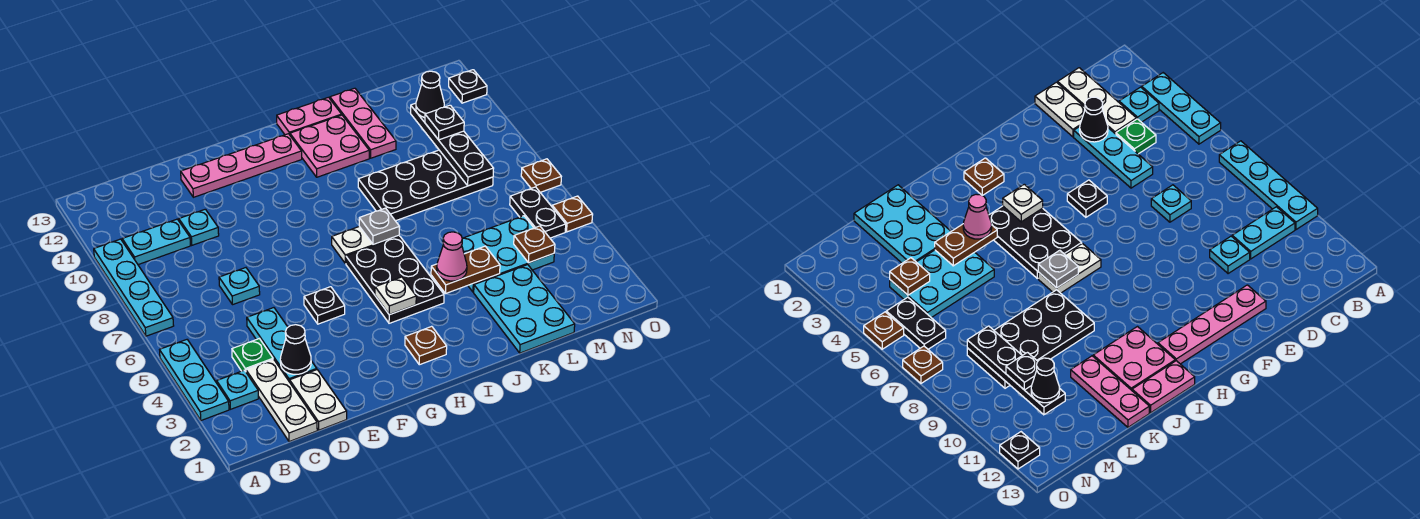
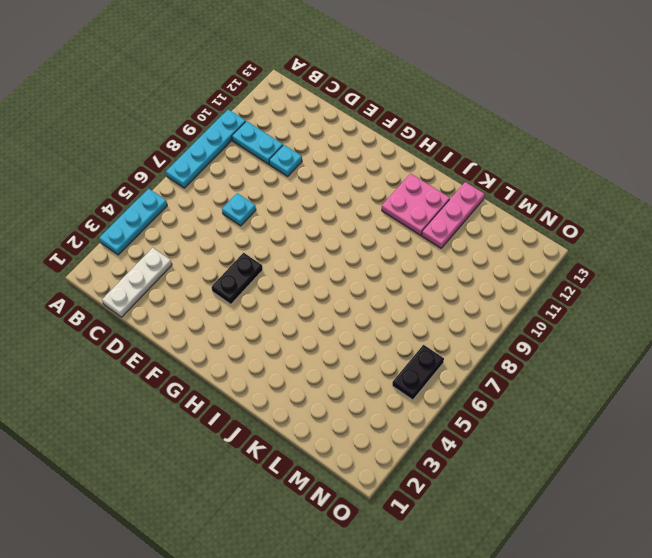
black plate F4:F5 level 1 -> black plate F5 level 1
none -> cyan plate B3 level 1
none -> green plate C4 level 1
none -> white plate D1:D2 level 1
none -> cyan plate D3:D5 level 1

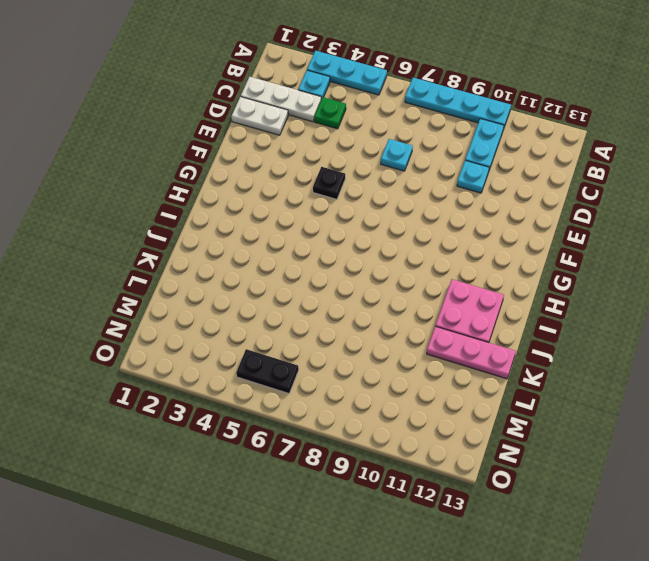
none -> cyan plate D3:D5 level 1
none -> pink plate E12:H12 level 1
none -> brown plate H2 level 1
none -> black plate H4:I6 level 1

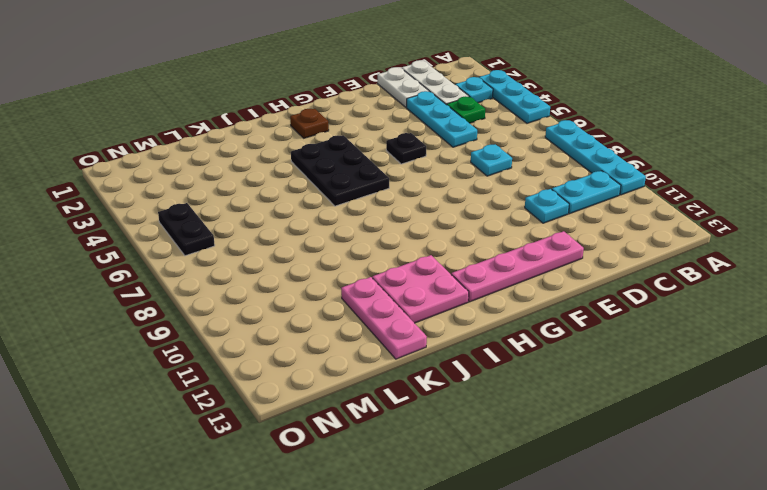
none -> white plate H7:I7 level 1
none -> pink plate I13:J13 level 1
none -> black plate J8:M9 level 1
none -> cyan plate K1:L3 level 1

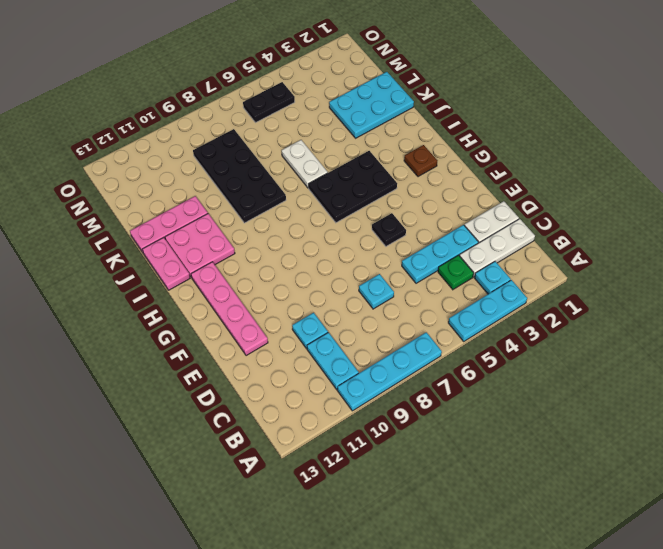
white plate J6:K6 level 1 -> white plate H7:I7 level 1
none -> cyan plate K4:M5 level 1
none -> brown plate O5 level 1
none -> brown plate O7 level 1
none -> black plate O12 level 1

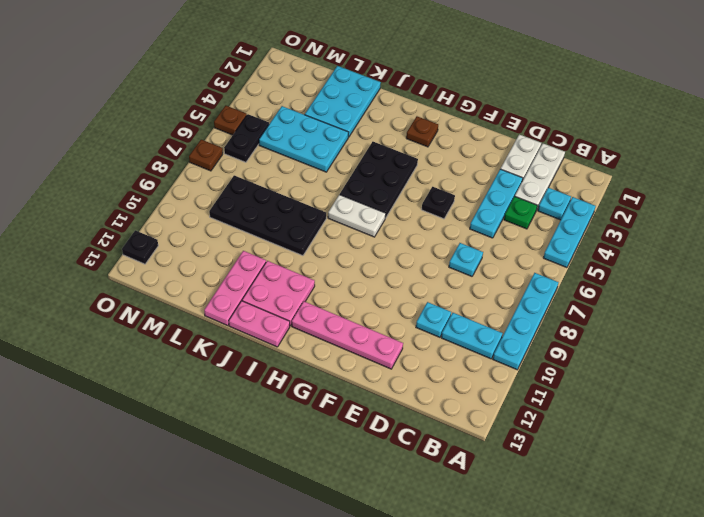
none -> black cone D3 level 2
none -> white plate H4 level 2
none -> grey plate I7 level 2
none -> brown plate J4:K4 level 2

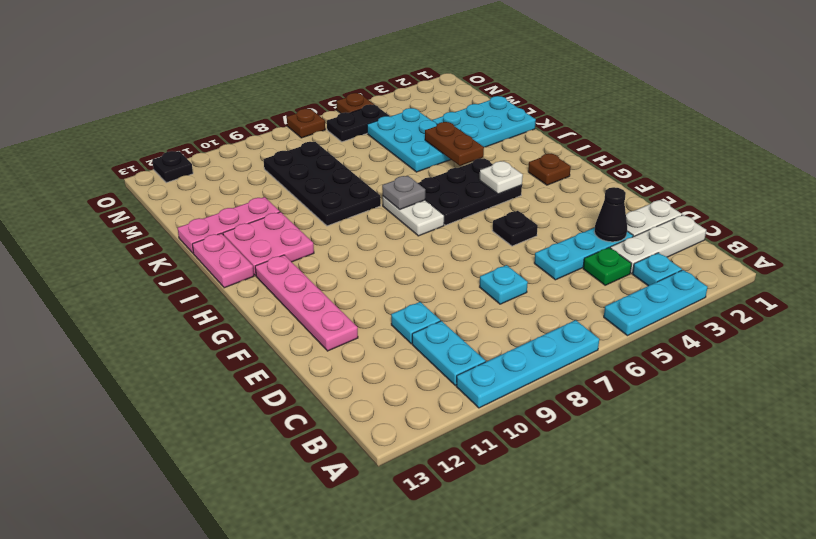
none -> brown plate M4 level 2
none -> black plate M8:M11 level 2
none -> pink cone J4 level 3
none -> black plate M10 level 3

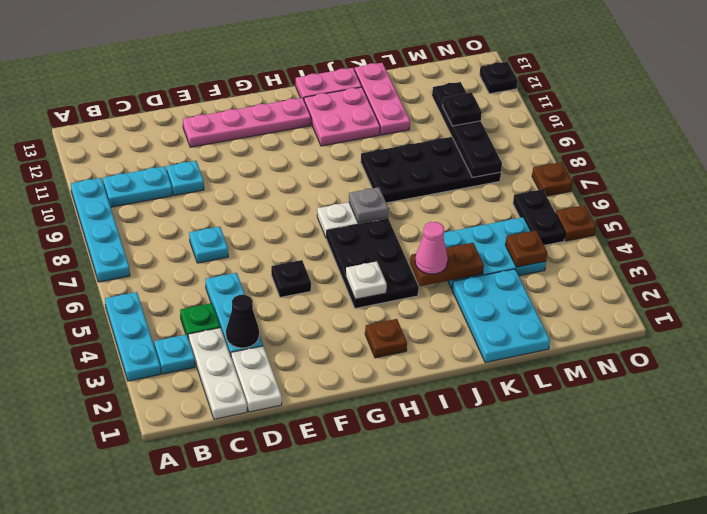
none -> black cone M11 level 3

